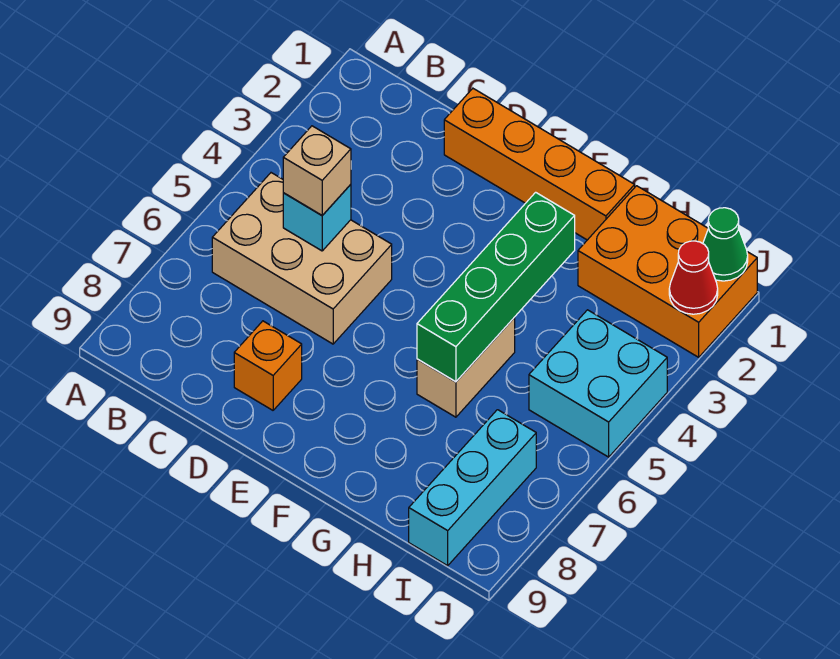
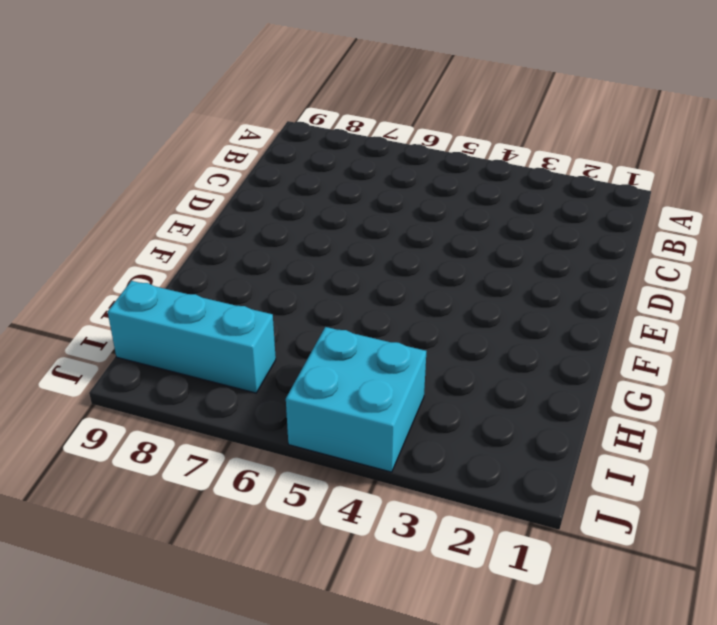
none -> tan brick B5:D6 level 1
none -> orange brick D1:G1 level 1
none -> orange brick D8 level 1

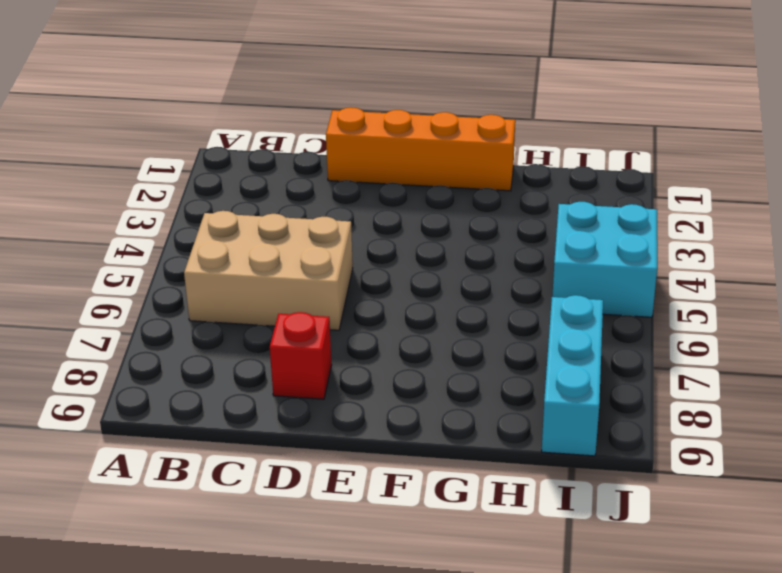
red brick D8 level 1 -> orange brick D8 level 1
none -> tan brick G5:G6 level 1
none -> orange brick H1:J2 level 1
none -> cyan brick C5 level 2

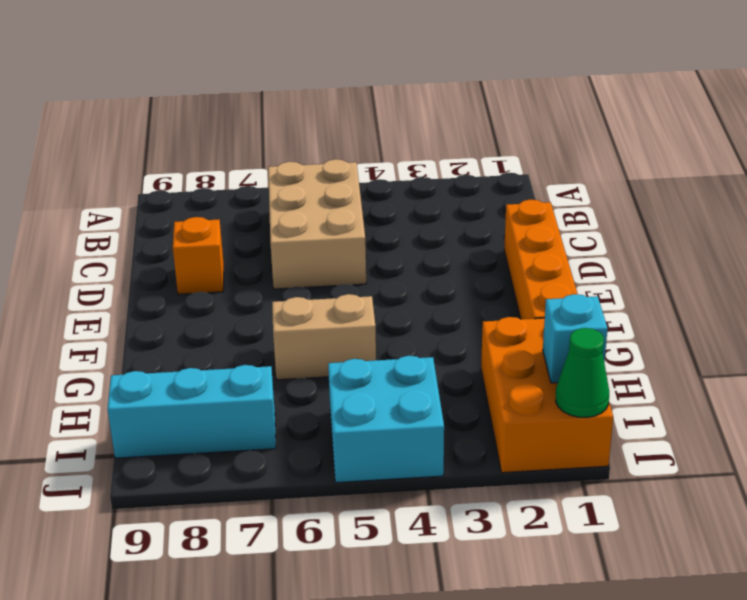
cyan brick I1 level 2 -> cyan brick C5 level 2
none -> green brick G3:G6 level 2
none -> red cone J2 level 2
none -> tan brick C5 level 3

